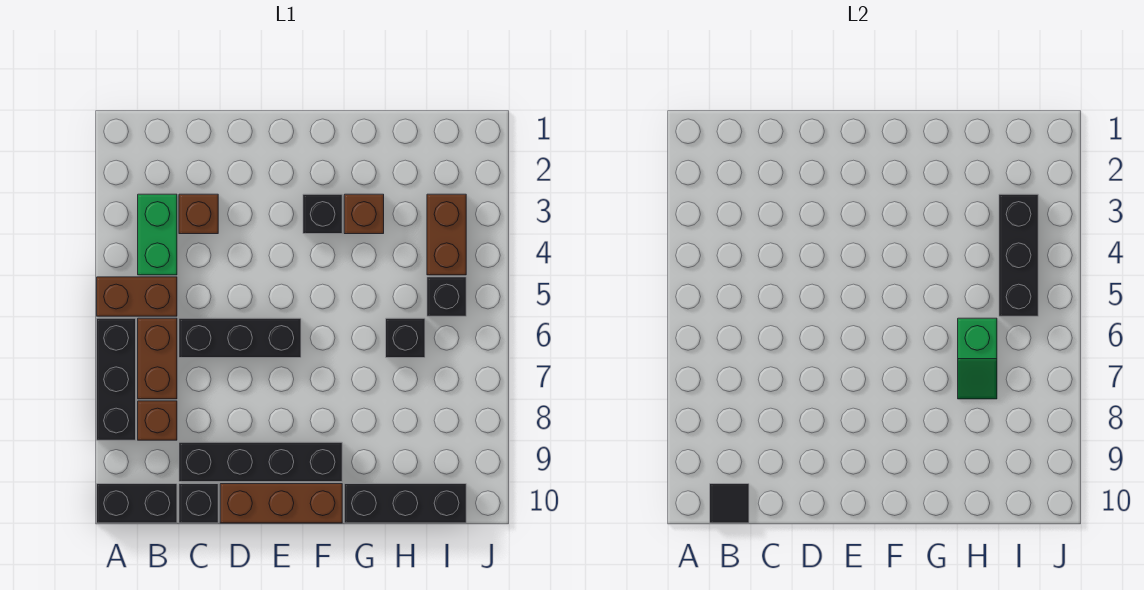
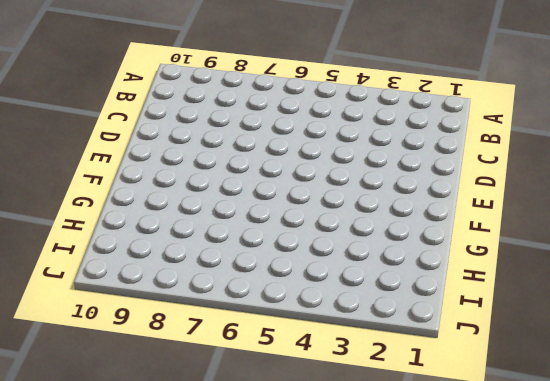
none -> brown brick A5:B5 level 1
none -> black brick A6:A8 level 1
none -> black brick A10:B10 level 1

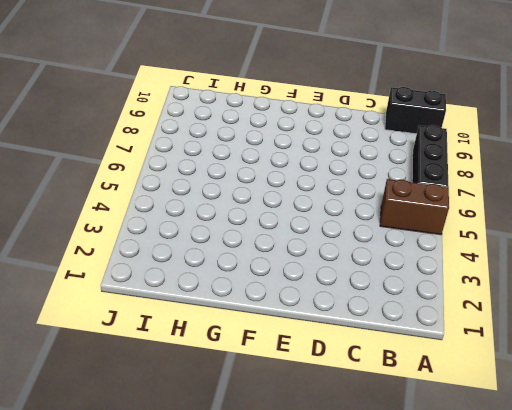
none -> green brick B3:B4 level 1
none -> brown brick B6:B7 level 1
none -> brown brick B8 level 1

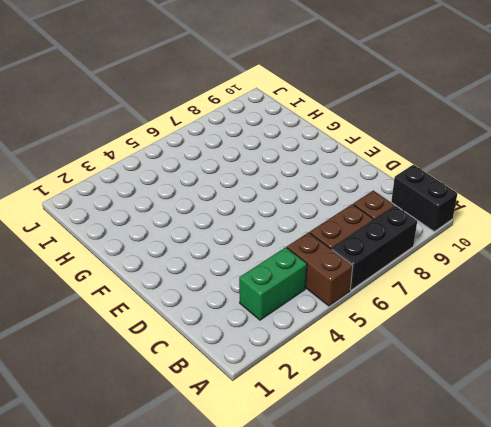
none -> brown brick C3 level 1
none -> black brick C6:E6 level 1
none -> black brick C9:F9 level 1

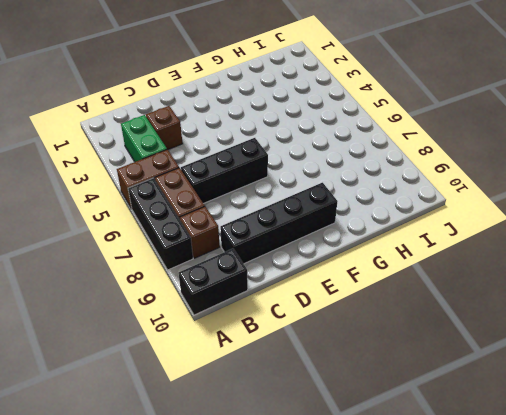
none -> black brick C10 level 1
none -> brown brick D10:F10 level 1
none -> black brick F3 level 1

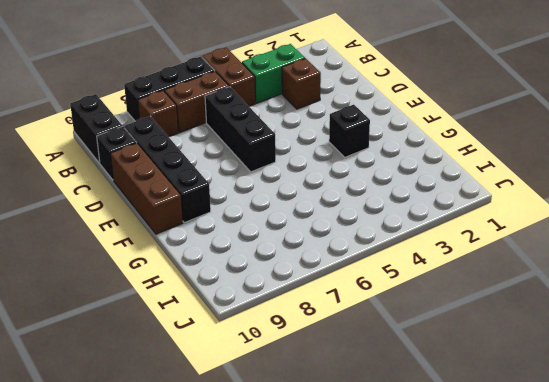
none -> brown brick G3 level 1
none -> black brick G10:I10 level 1
none -> black brick H6 level 1

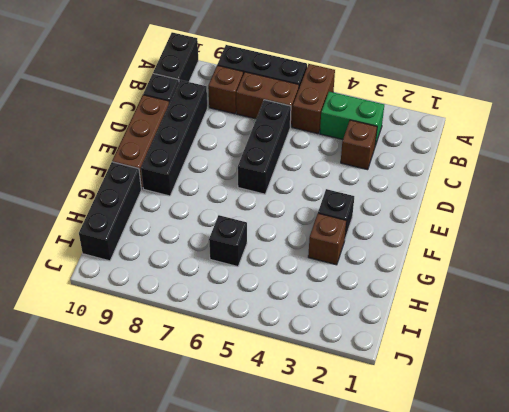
none -> brown brick I3:I4 level 1
none -> black brick I5 level 1
none -> black tile B10 level 2

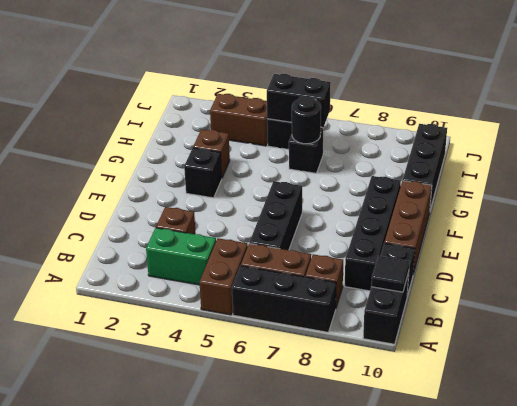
black round brick H6 level 2 -> green slope H6:H7 level 2 top 6
black brick I5:I6 level 2 -> black brick I3:I5 level 2

